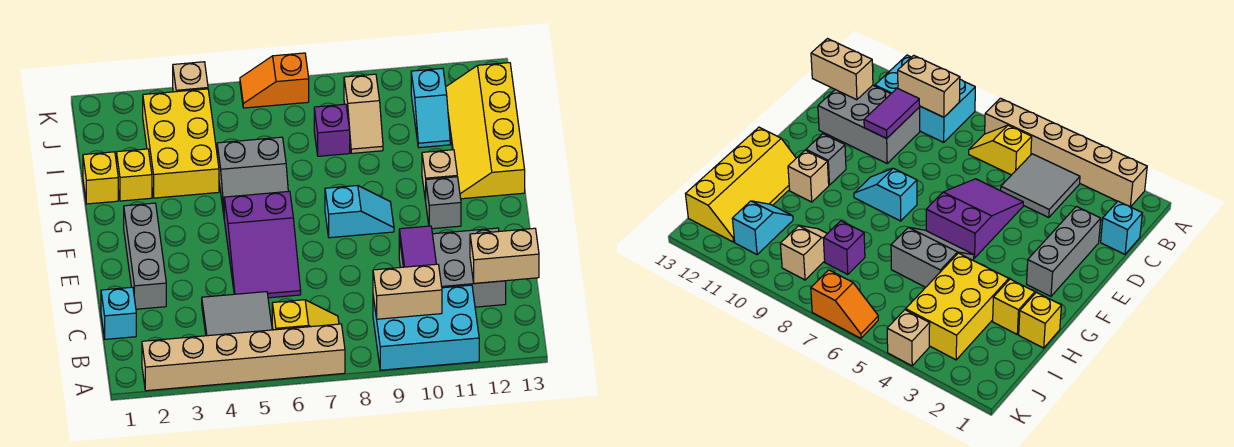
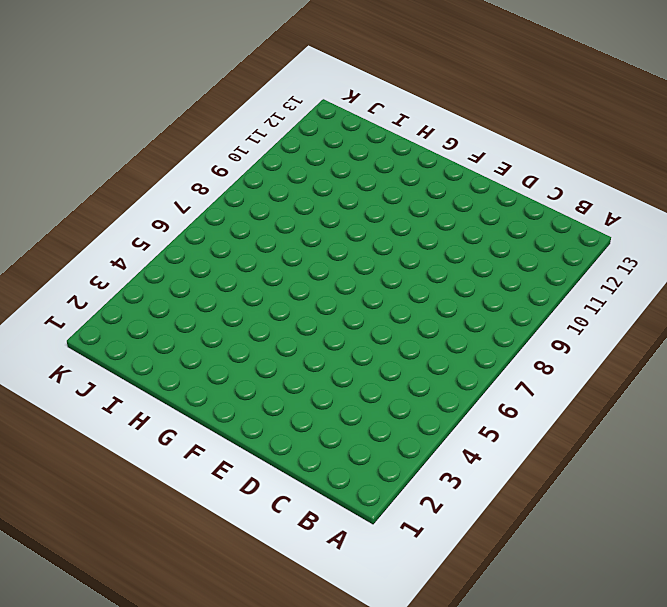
none -> tan brick A2:A7 level 1
none -> cyan brick A9:B11 level 1
none -> grey tile B4:C5 level 1

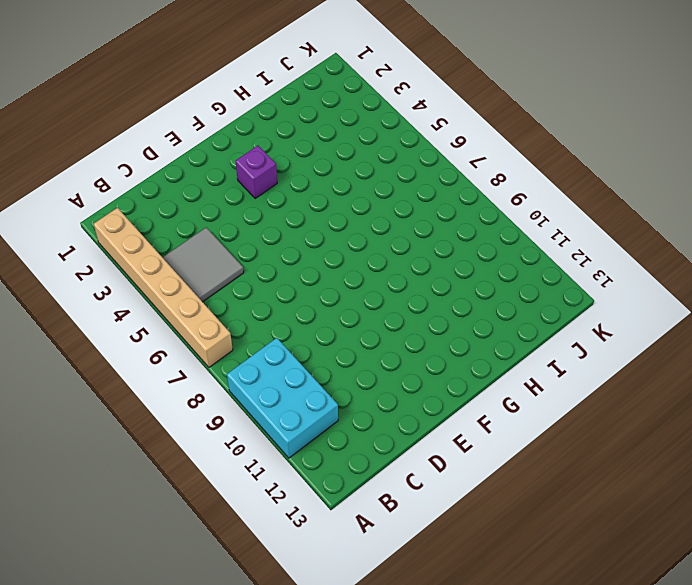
purple brick F3 level 1 -> purple brick I8 level 1
none -> yellow slope B6:B7 level 1 top 6
none -> cyan brick C1 level 1
none -> grey brick C10:D12 level 1

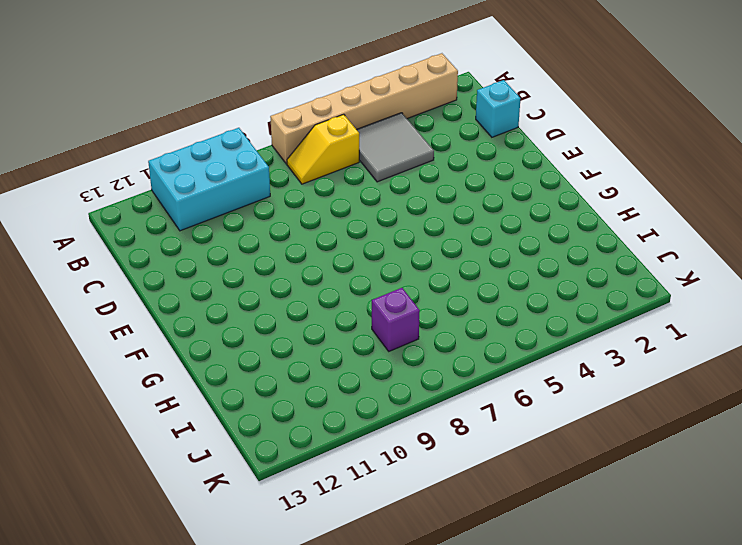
none -> grey brick C10:D12 level 1
none -> grey brick D2:F2 level 1
none -> purple slope D5:F6 level 1 top F

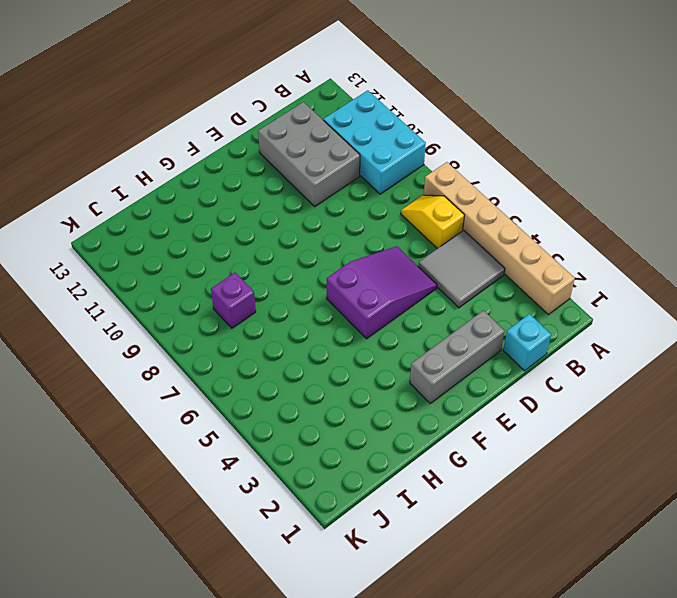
none -> cyan slope F8:F9 level 1 top 8
none -> grey brick F11 level 1
none -> grey slope G5:H6 level 1 top H

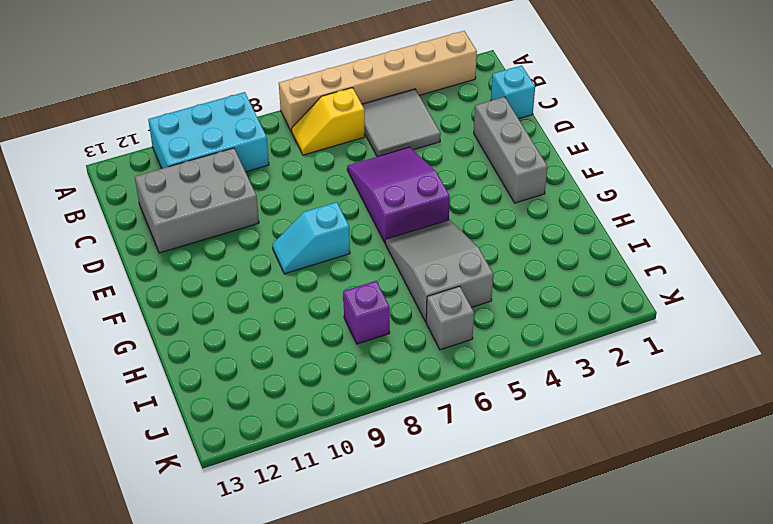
grey slope G5:I6 level 1 top I -> grey slope G5:H6 level 1 top H
grey brick J6 level 1 -> grey brick F11 level 1
none -> tan brick G11 level 1
none -> yellow slope G12:J13 level 1 top 13
none -> yellow brick H1 level 1

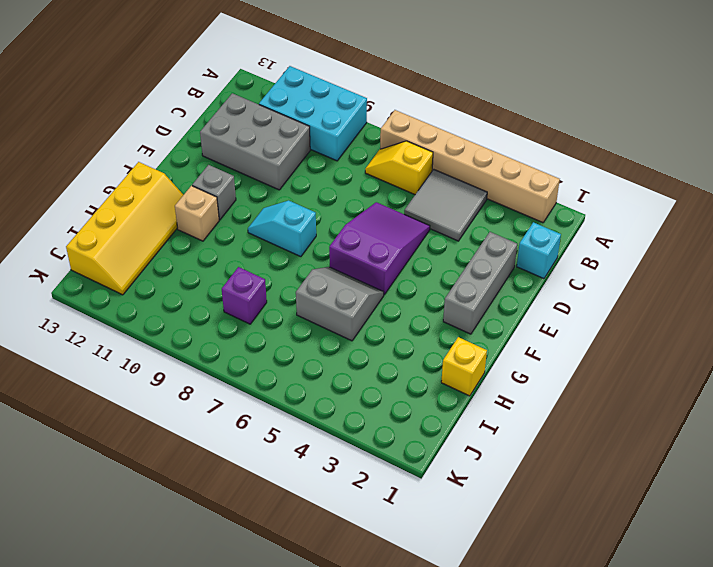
none -> yellow brick H2 level 1
none -> yellow brick H3:J4 level 1
none -> tan slope I9:J9 level 1 top J

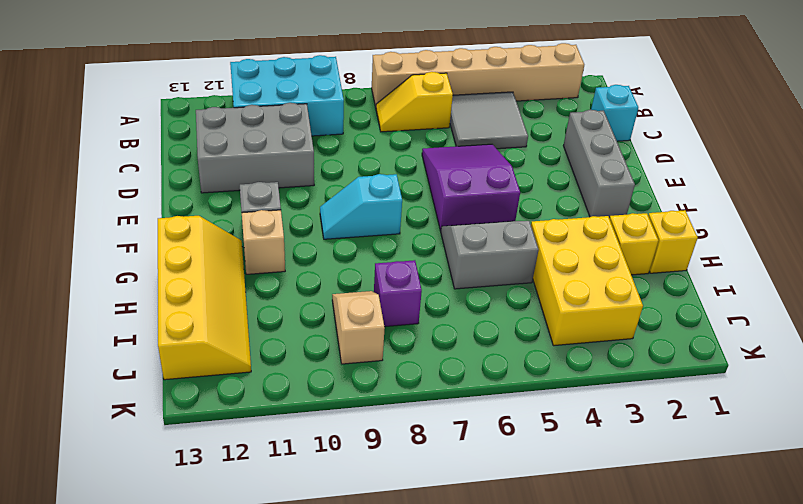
none -> cyan slope I11:J11 level 1 top J
none -> tan brick K4 level 1
none -> orange slope K6:K7 level 1 top 7

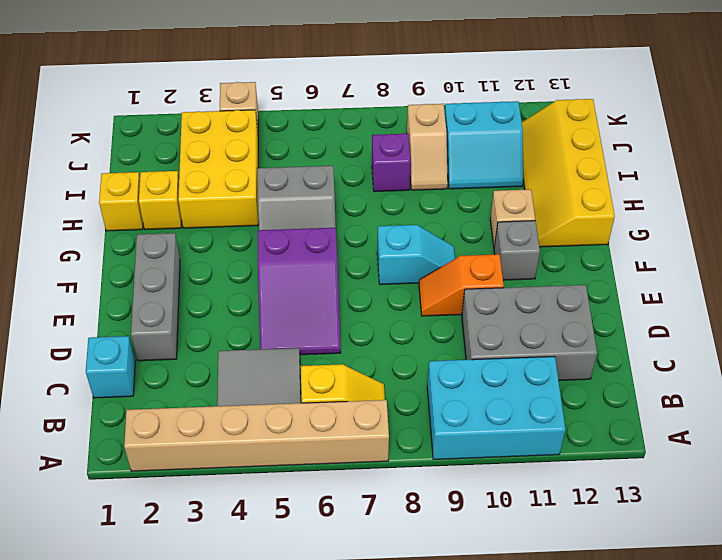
orange slope E9:E10 level 1 top 10 -> orange slope K6:K7 level 1 top 7
cyan slope I10:J11 level 1 top J -> cyan slope I11:J11 level 1 top J
none -> tan brick B9:B10 level 2
none -> purple tile C10:D10 level 2
none -> tan brick C12:C13 level 2

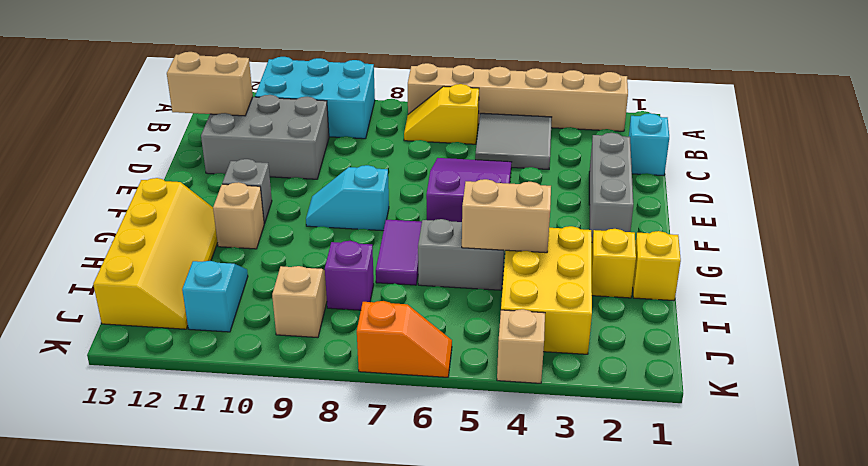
purple tile G7:H7 level 1 -> purple tile C10:D10 level 2
tan brick H4:H5 level 2 -> tan brick B9:B10 level 2

